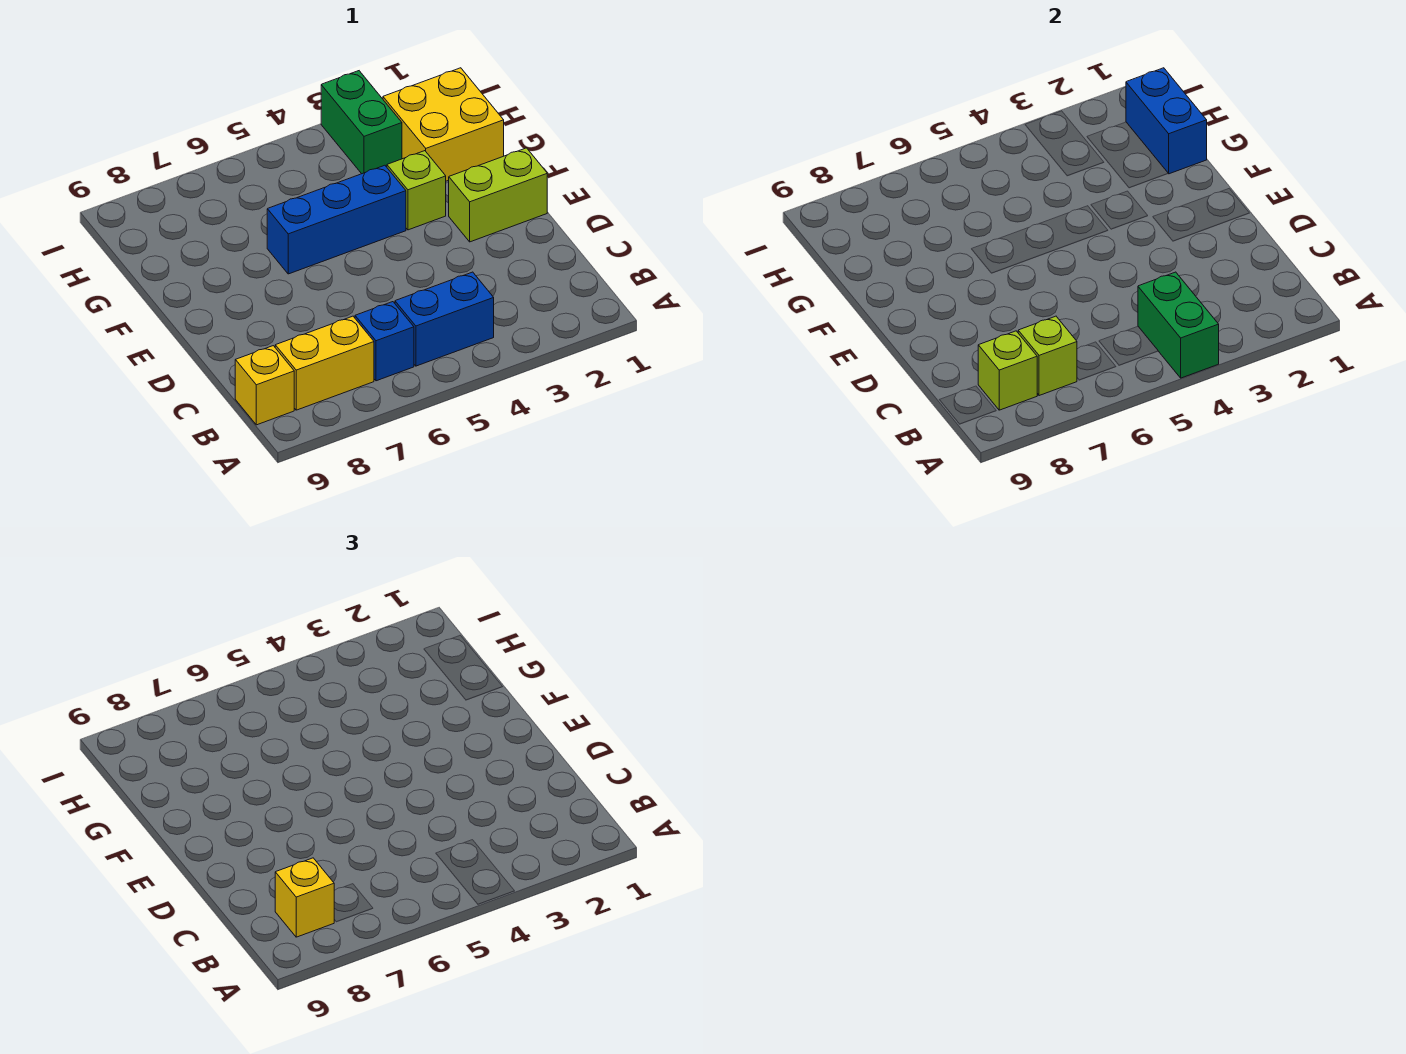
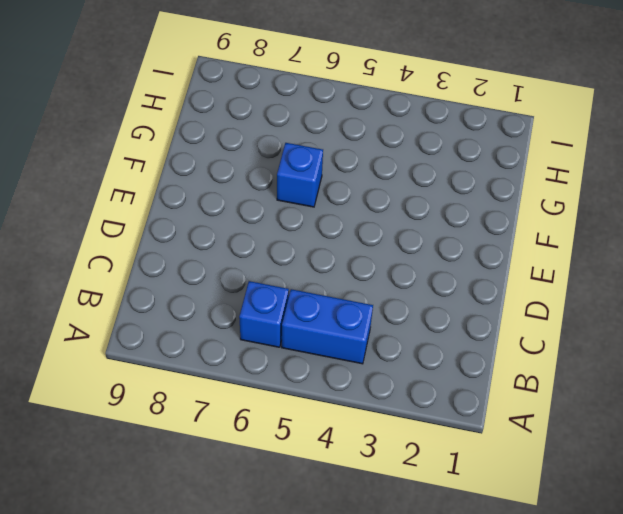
blue brick F6 level 1 -> blue brick F4:F6 level 1
none -> yellow brick B7:B8 level 1
none -> yellow brick B9 level 1
none -> lime brick E1:E2 level 1

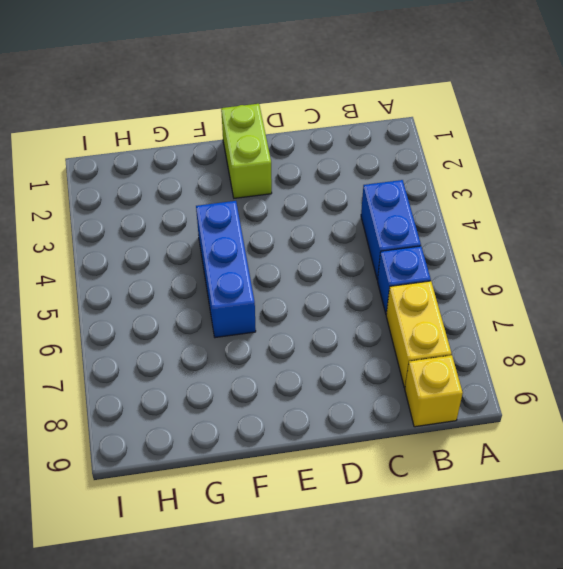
none -> lime brick F3 level 1
none -> yellow brick G1:H2 level 1
none -> green brick H3:I3 level 1

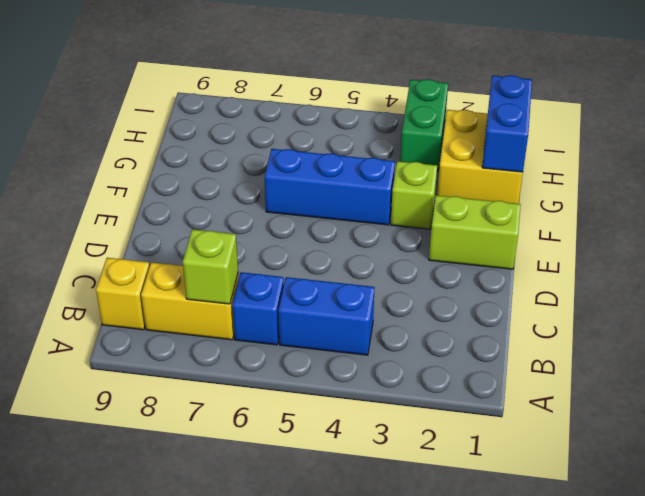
none -> green brick A4:B4 level 2
none -> lime brick B8 level 2
none -> yellow brick B8 level 3

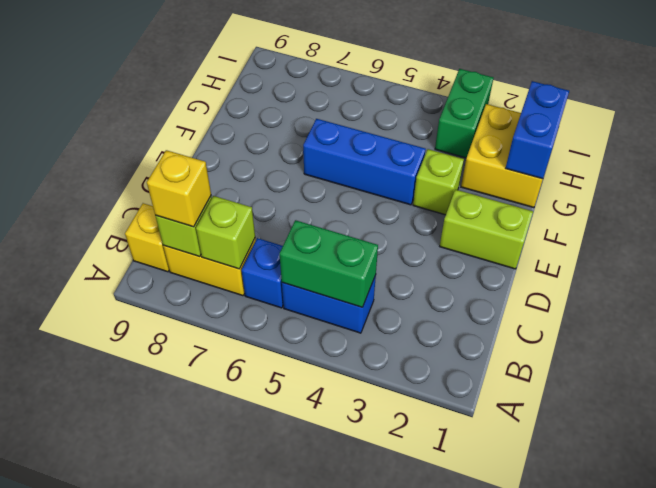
green brick B4:B5 level 2 -> green brick A4:B4 level 2

